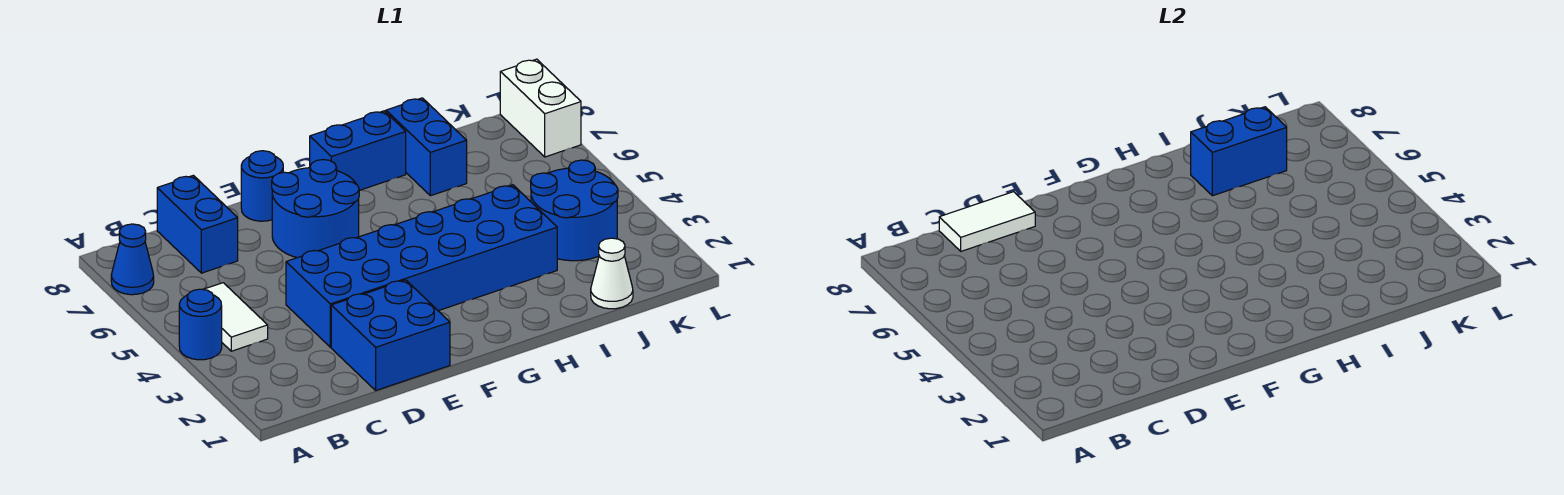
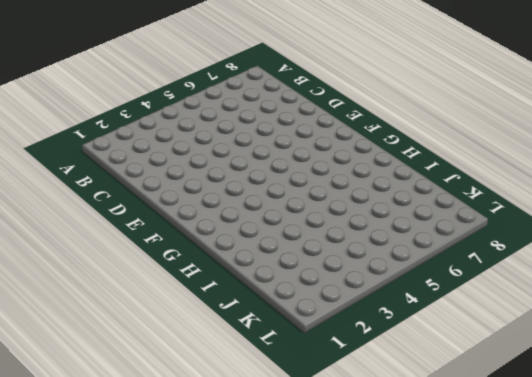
none -> blue round brick A4 level 1
none -> blue cone A7 level 1
none -> white tile B4:B5 level 1

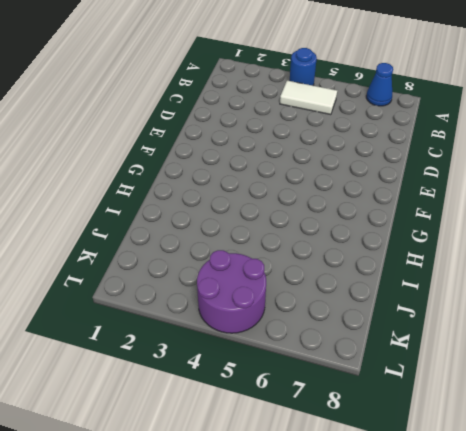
purple round brick K4:L5 level 1 -> blue round brick J3:K4 level 1
none -> blue brick C7:C8 level 1
none -> blue brick D1:E2 level 1
none -> blue brick D3:I4 level 1

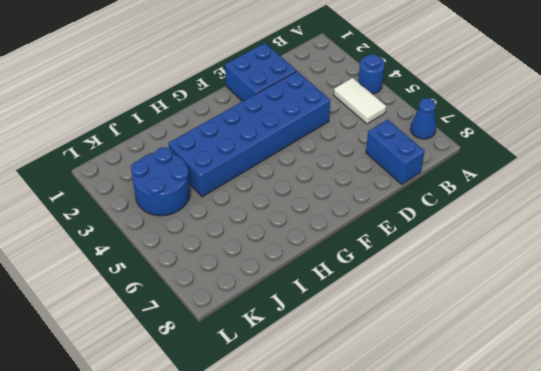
none -> blue round brick E6:F7 level 1
none -> blue round brick E8 level 1
none -> blue brick G8:H8 level 1

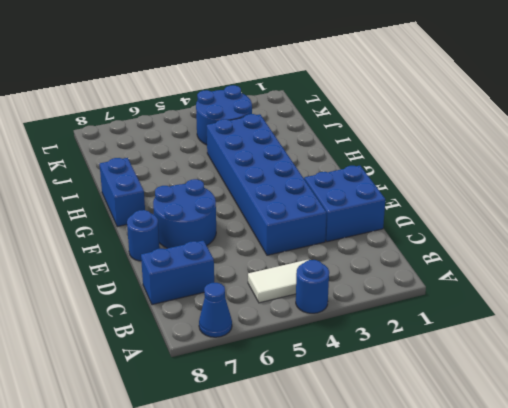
none -> blue brick I7:I8 level 1
none -> white cone J1 level 1
none -> white brick L7:L8 level 1

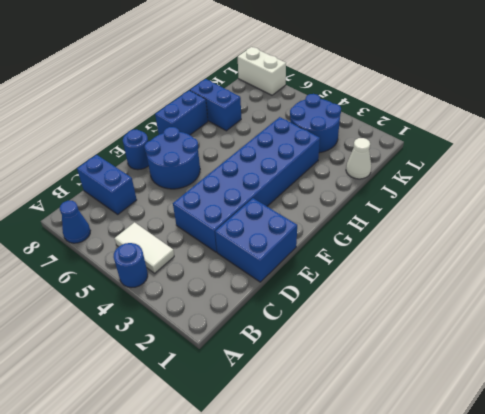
none -> white tile C8:D8 level 2
none -> blue brick I7:J7 level 2

